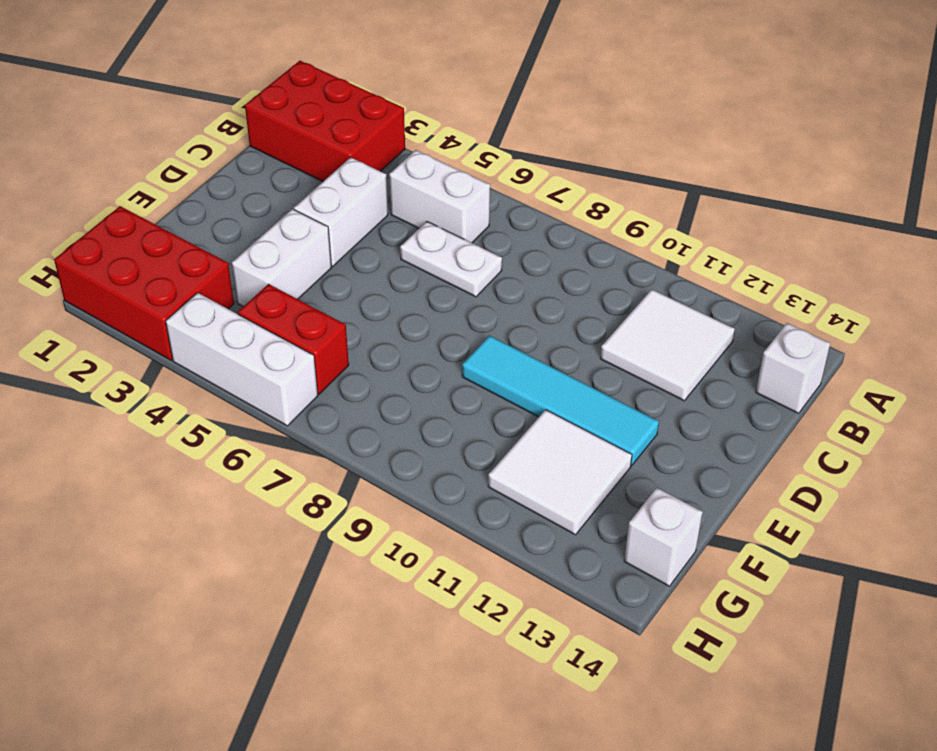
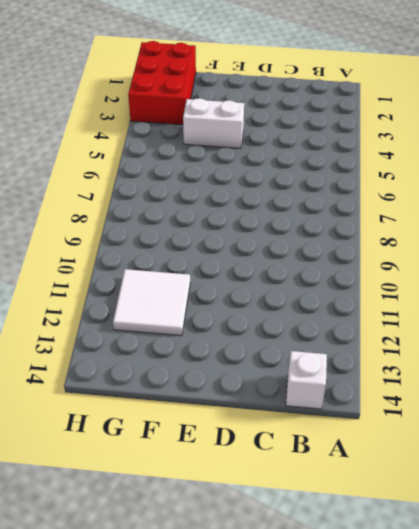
none -> red brick A1:B3 level 1
none -> white brick B5:B6 level 1
none -> white tile B11:C12 level 1

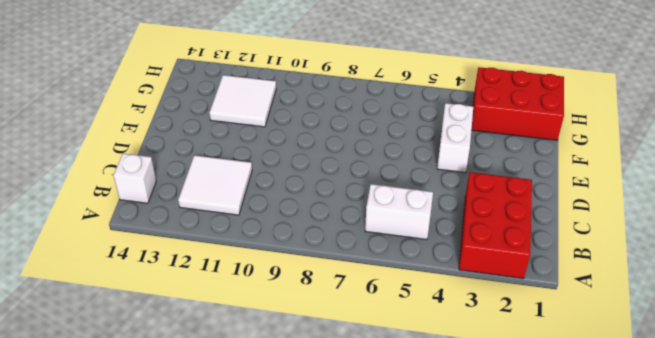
red brick A2:C3 level 1 -> red brick A1:B3 level 1
none -> white brick C4:D4 level 1
none -> white plate C6:C7 level 1
none -> cyan tile E9:E12 level 1

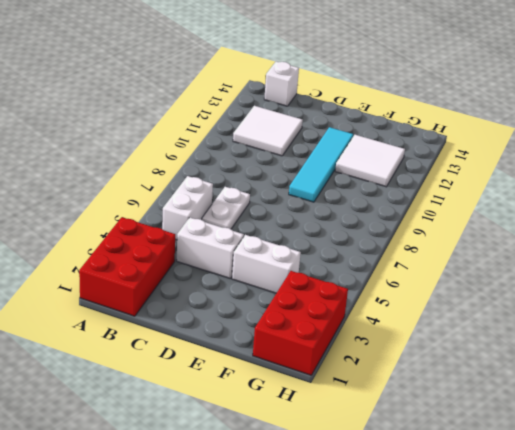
none -> red brick G5:G6 level 1
none -> white brick G14 level 1
none -> white brick H4:H6 level 1

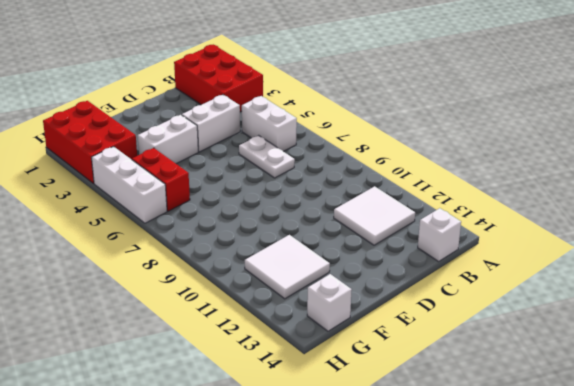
none -> cyan tile E9:E12 level 1

